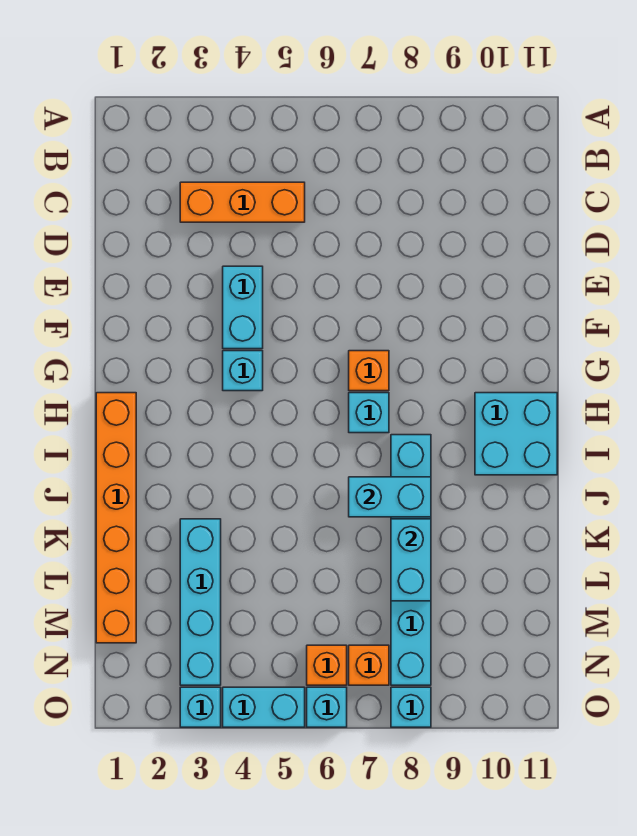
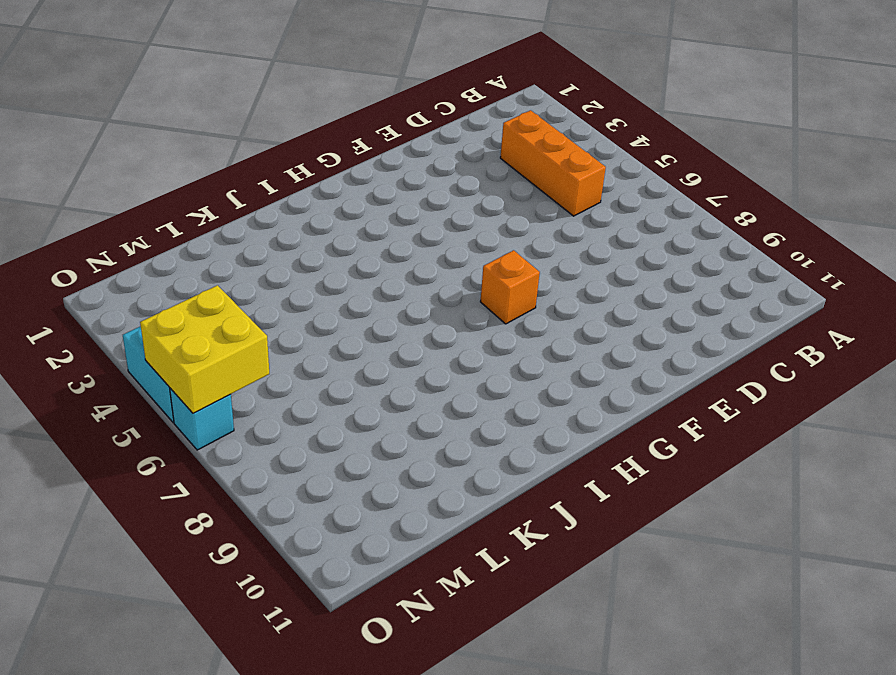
yellow brick N5:O6 level 2 -> none
none -> cyan brick E4:F4 level 1
none -> cyan brick G4 level 1
none -> orange brick H1:M1 level 1

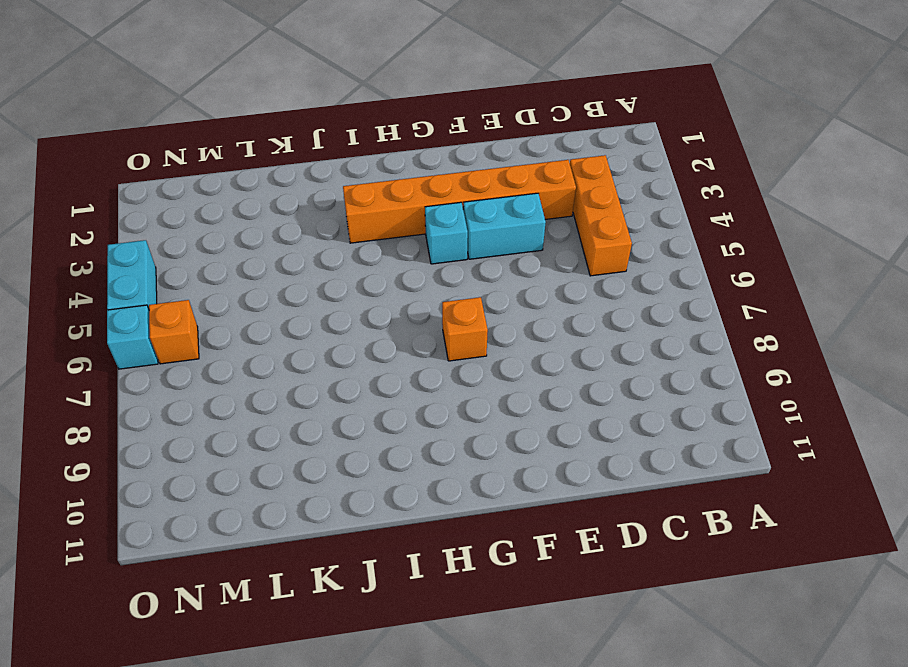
orange brick D3:I3 level 1 -> orange brick H1:M1 level 1
none -> cyan brick H7 level 1
none -> cyan brick H10:I11 level 1
none -> cyan brick I8:N8 level 1

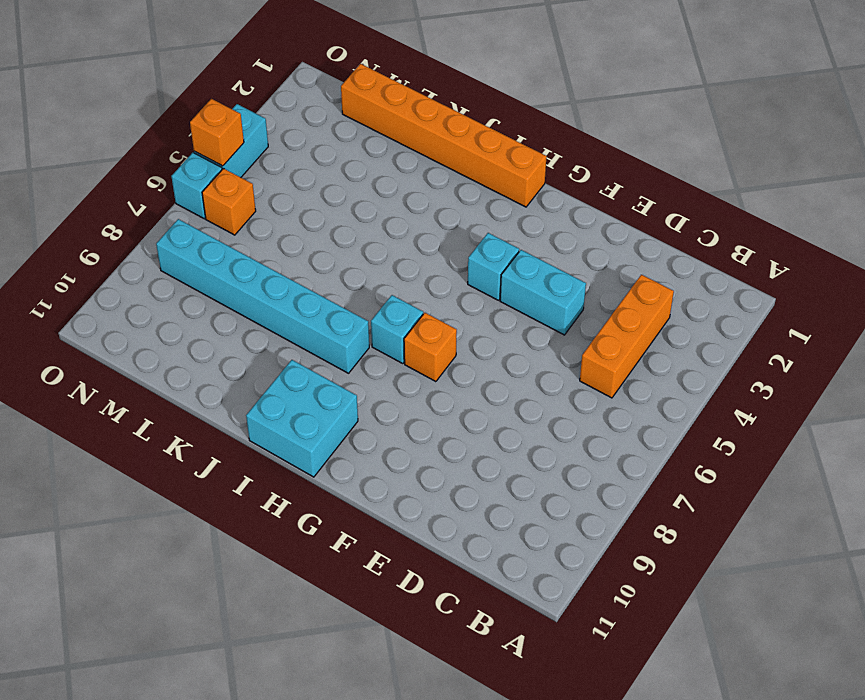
orange brick O5 level 2 -> orange brick N7 level 1
none -> cyan brick K3:N3 level 1
none -> cyan brick O3 level 1
none -> cyan brick O8 level 1

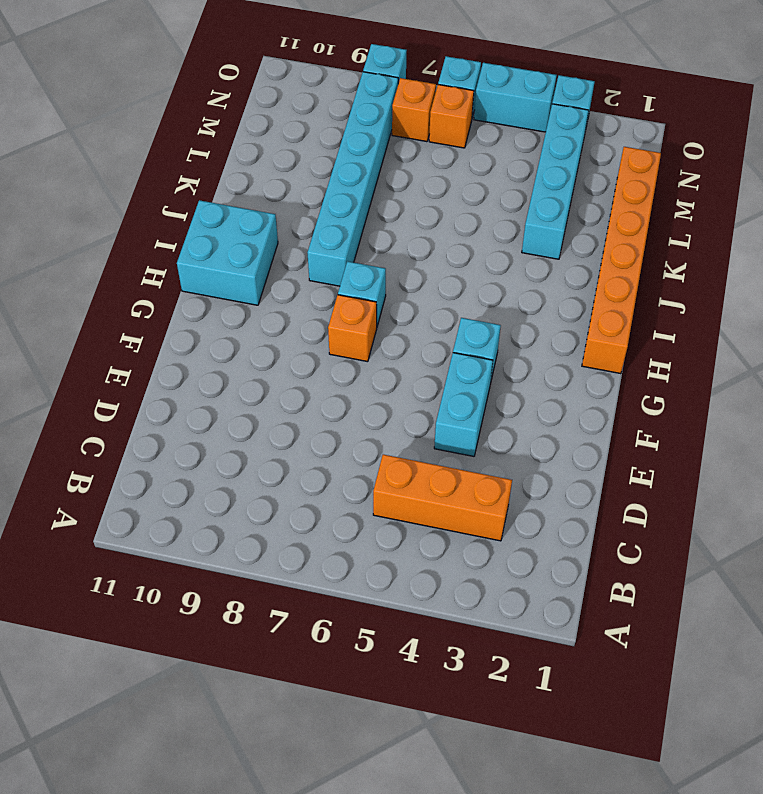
none -> cyan brick J7:J8 level 2
none -> cyan brick K8:L8 level 2

